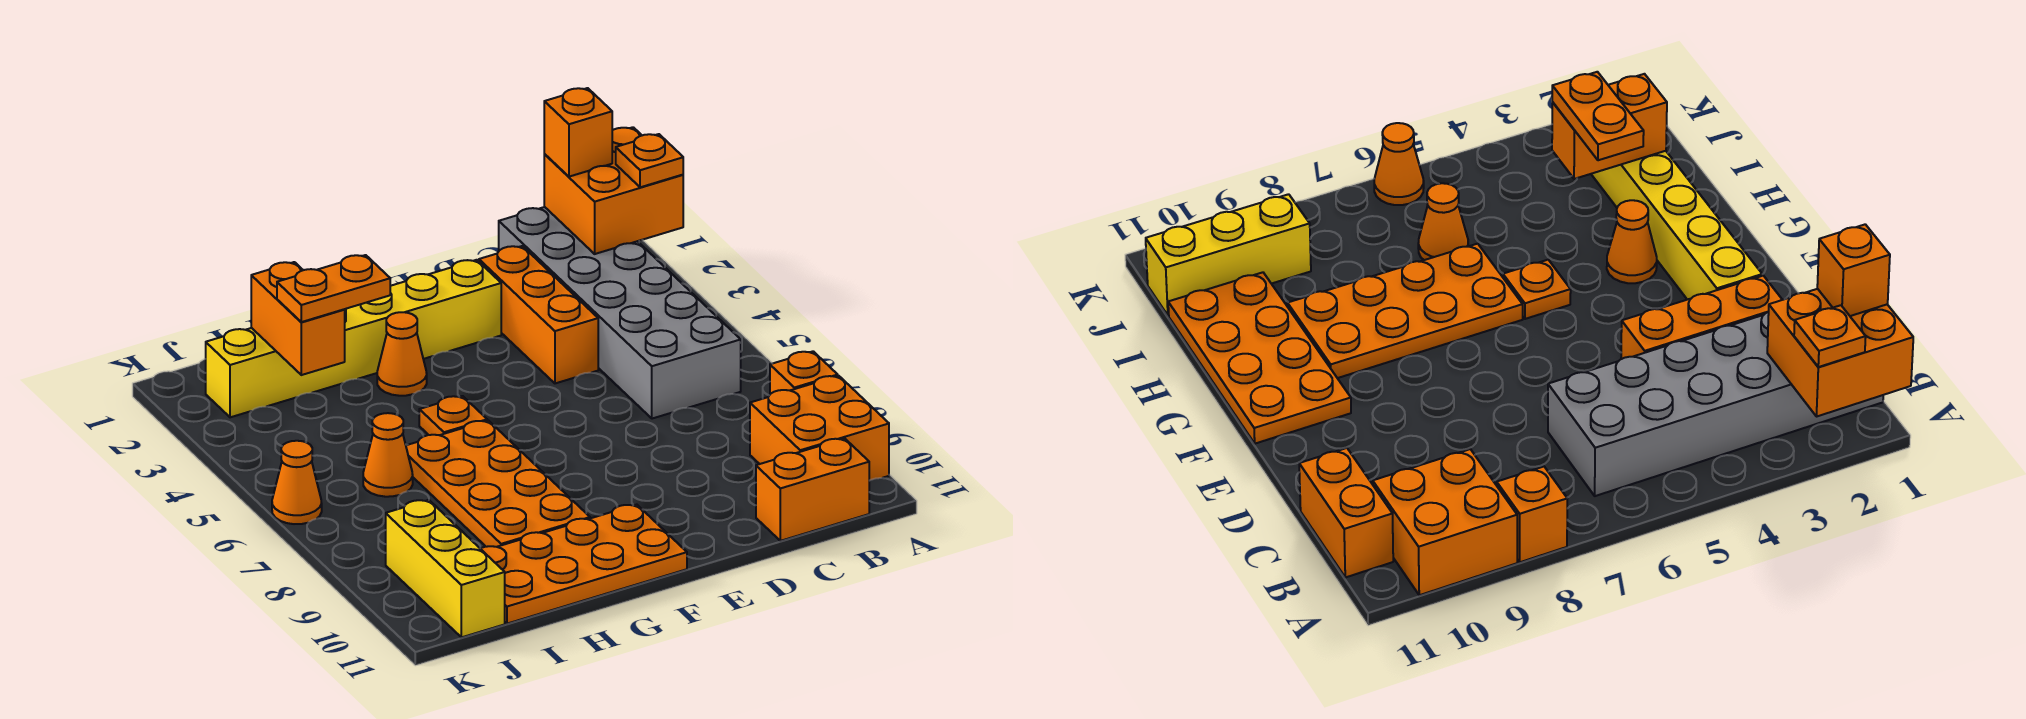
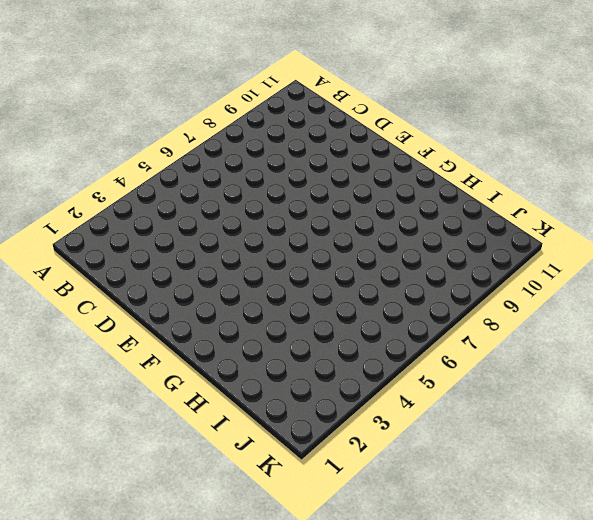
none -> orange brick A8 level 1
none -> orange brick A9:B10 level 1
none -> grey brick B1:C6 level 1

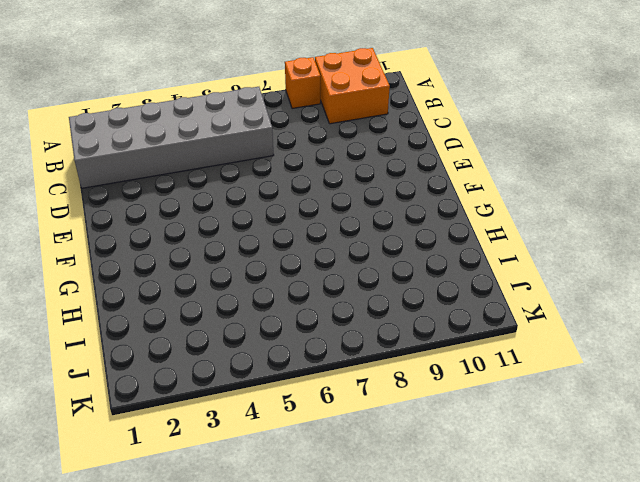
none -> orange brick B11:C11 level 1
none -> orange brick D2:D4 level 1
none -> yellow brick E2:J2 level 1

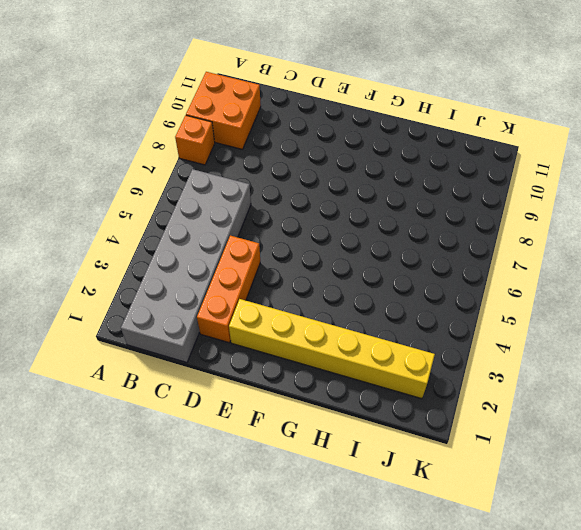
none -> orange brick B11:C11 level 1
none -> orange plate F10:I11 level 1
none -> orange cone G3 level 1

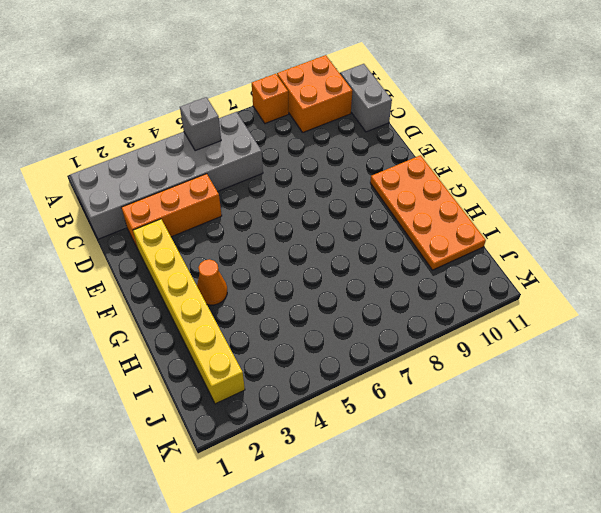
grey brick B5 level 2 -> none
grey brick B11:C11 level 1 -> orange brick B11:C11 level 1
none -> orange plate G5 level 1
none -> orange plate G6:H9 level 1
none -> orange cone I6 level 1

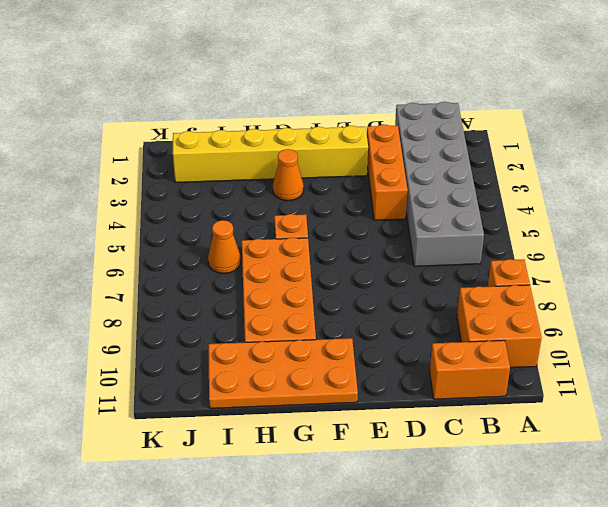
none -> yellow brick J9:J11 level 1
none -> orange cone K6 level 1
none -> orange brick A1:B2 level 2

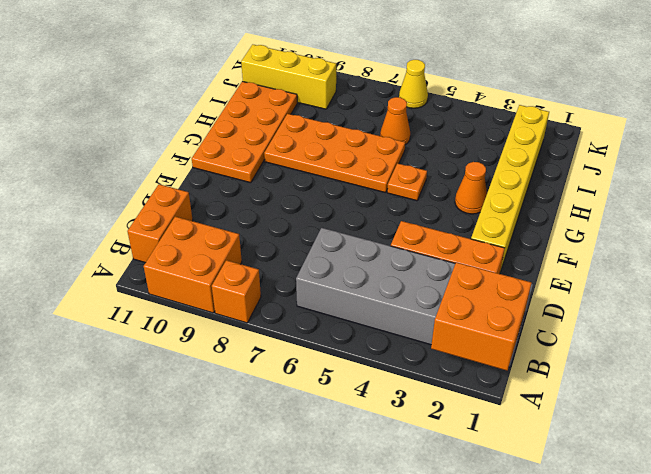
yellow cone K6 level 1 -> orange cone K6 level 1
none -> orange brick I2:I3 level 2
none -> orange plate A2 level 3
none -> orange brick B1 level 3

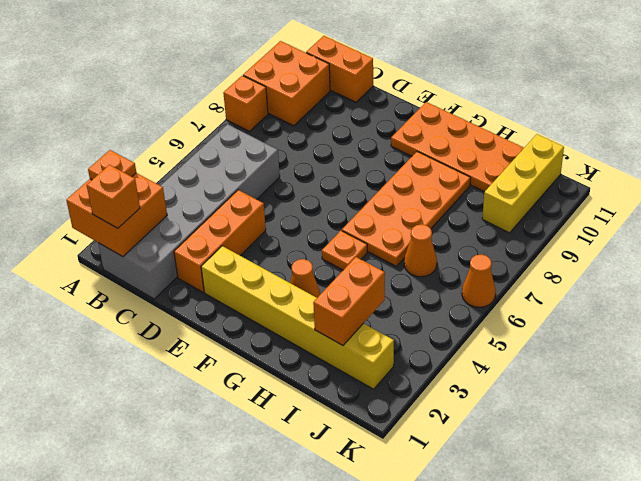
none -> orange plate H3:I3 level 3

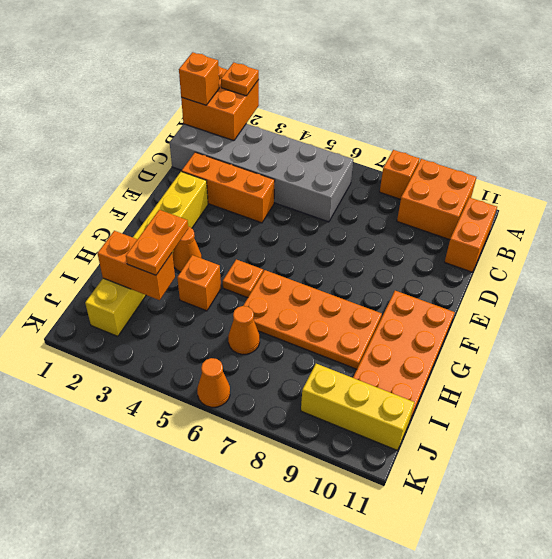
orange brick H4 level 1 -> none

